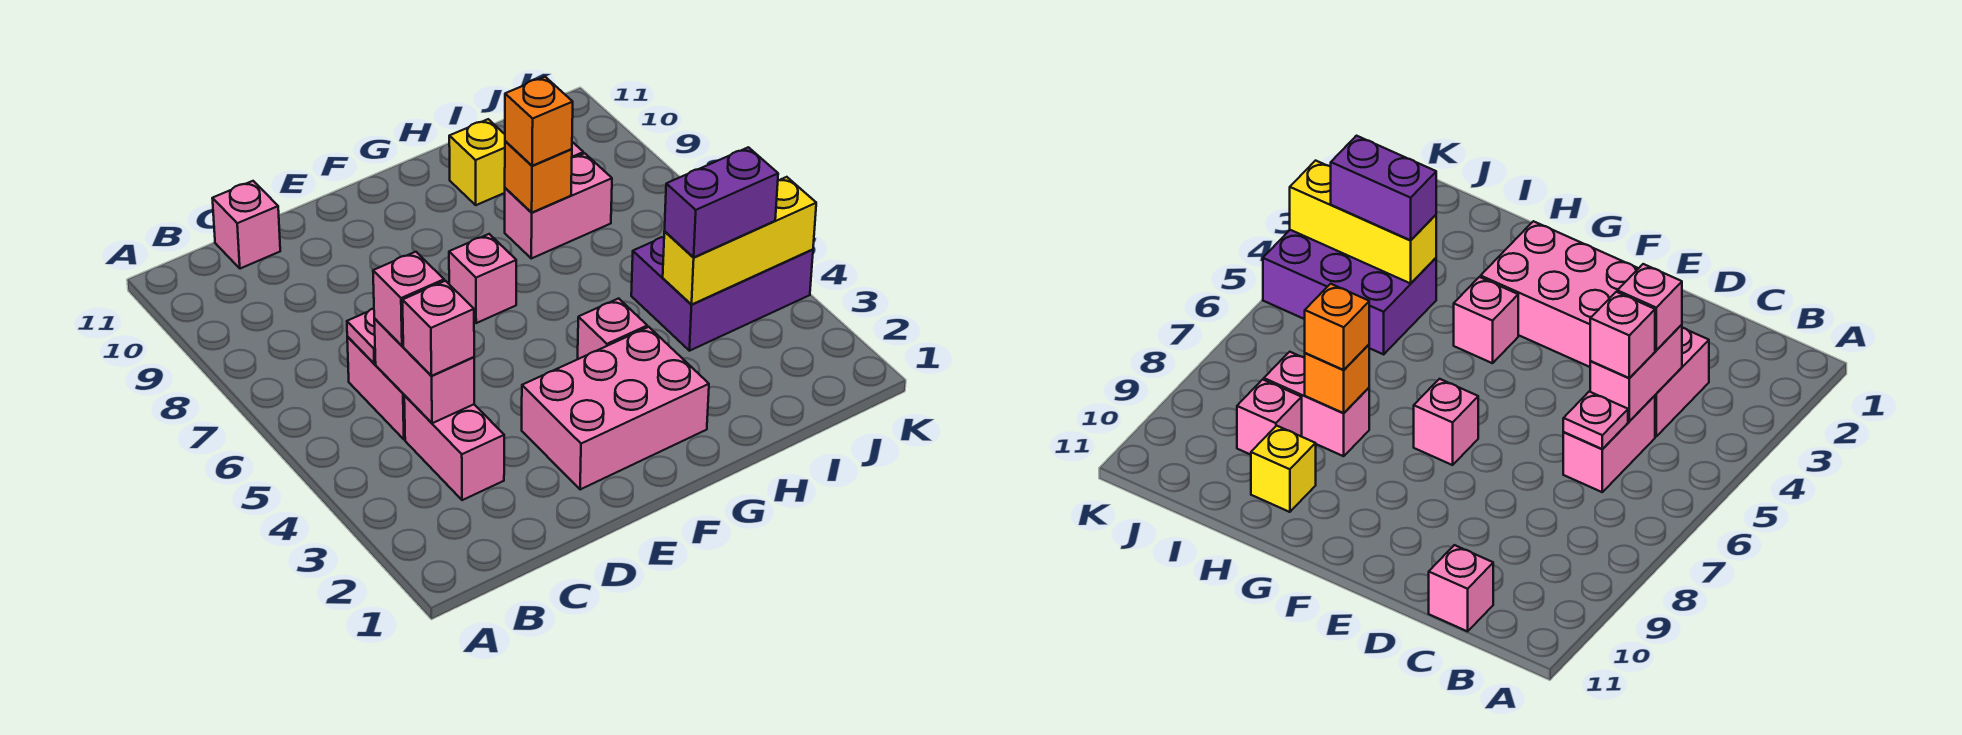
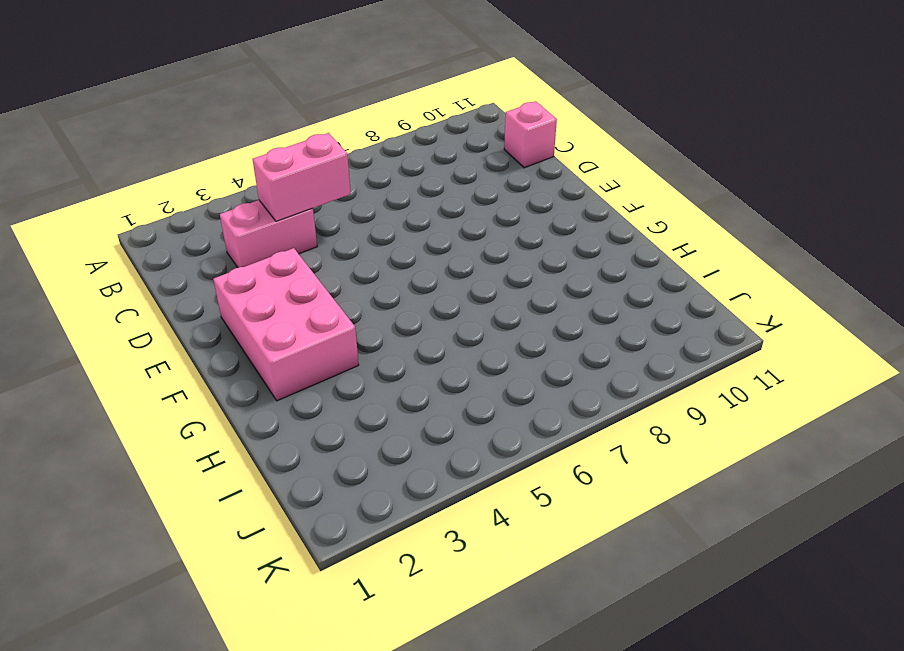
none -> pink brick C5:C6 level 1
none -> pink brick F7 level 1
none -> pink brick G4 level 1

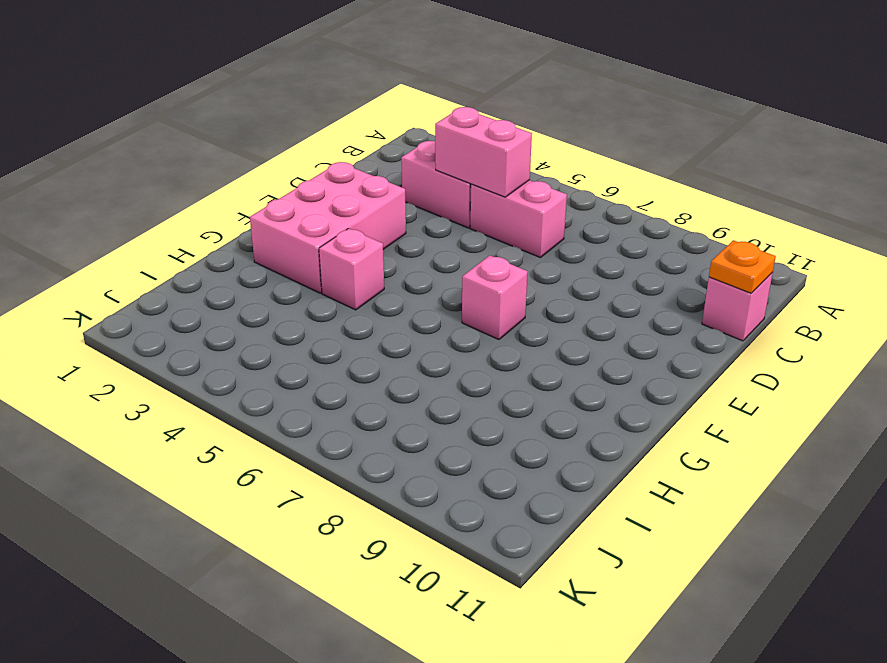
orange plate C11 level 2 -> none
none -> pink brick H8:I8 level 1
none -> yellow brick H10 level 1
none -> purple brick I4:K5 level 1

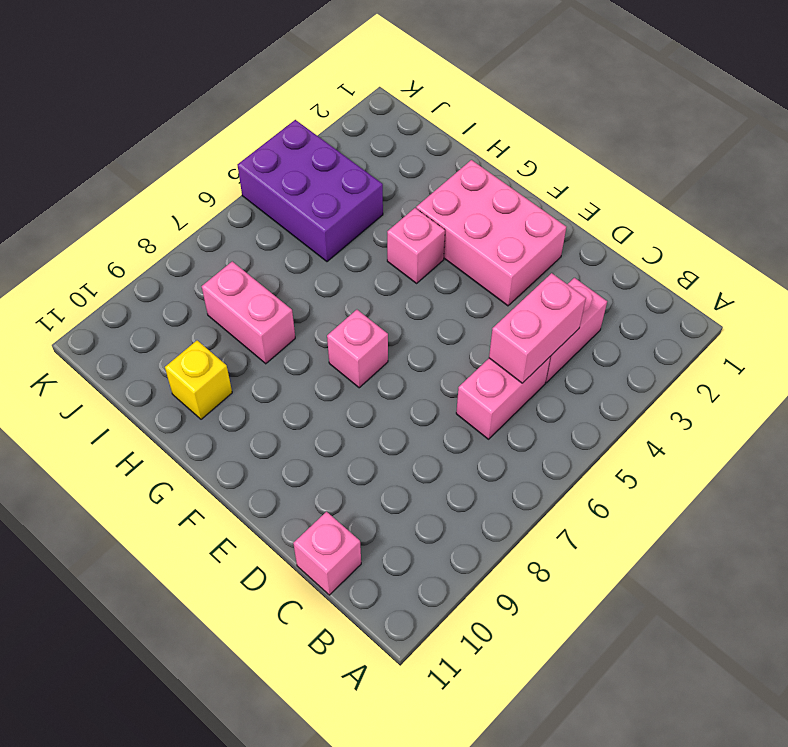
none -> pink brick I9 level 1
none -> pink plate C6 level 2
none -> orange brick H8 level 2

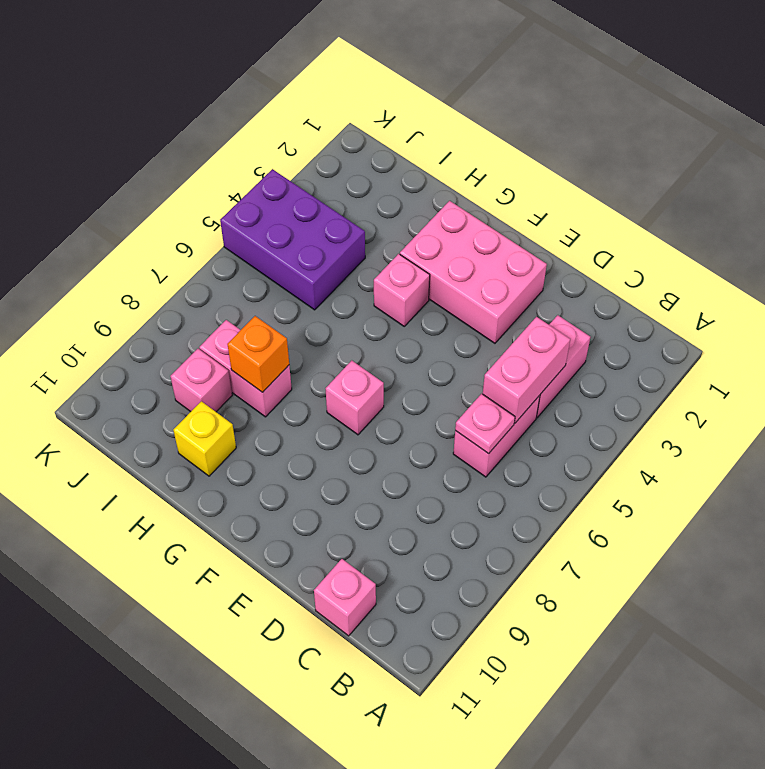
none -> yellow brick I4:K4 level 2
none -> pink brick C4 level 3
none -> pink brick C5 level 3

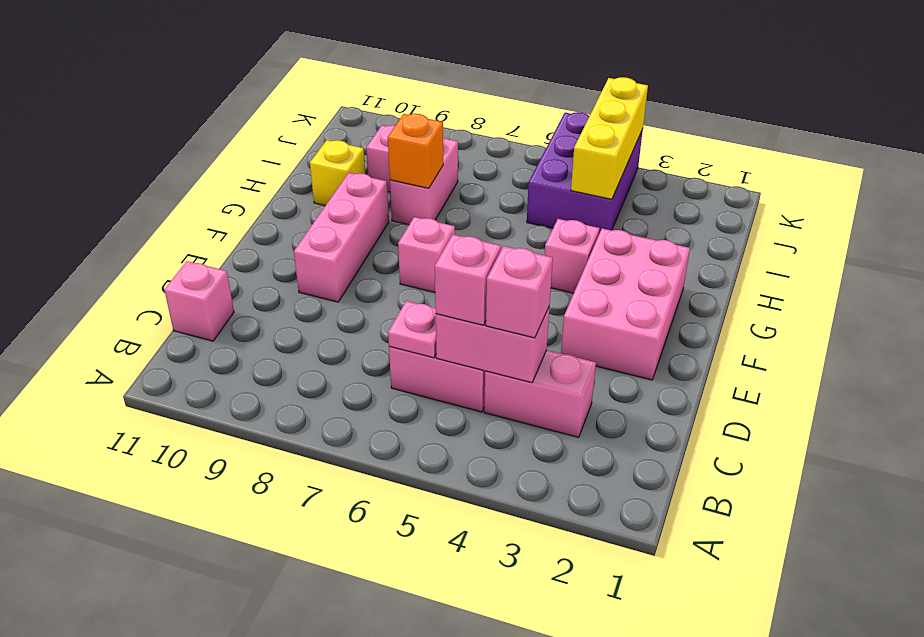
pink brick E9:G9 level 1 -> none
none -> orange brick H8 level 3
none -> purple brick I4:J4 level 3

